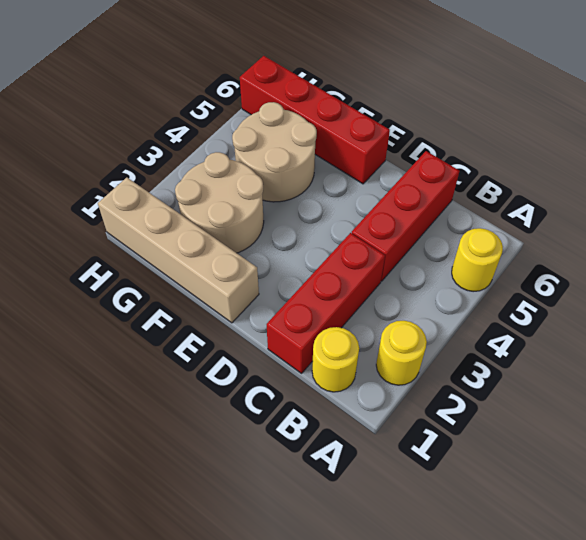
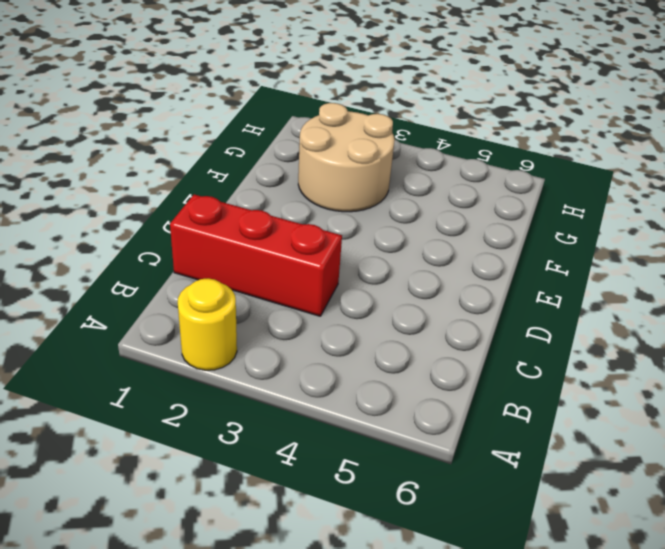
none -> yellow round brick A5 level 1
none -> yellow round brick B1 level 1

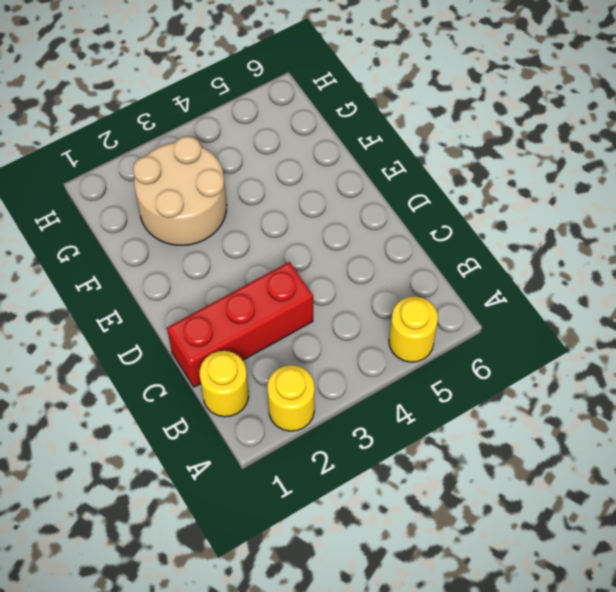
none -> red brick C4:C6 level 1
none -> tan brick E1:H1 level 1

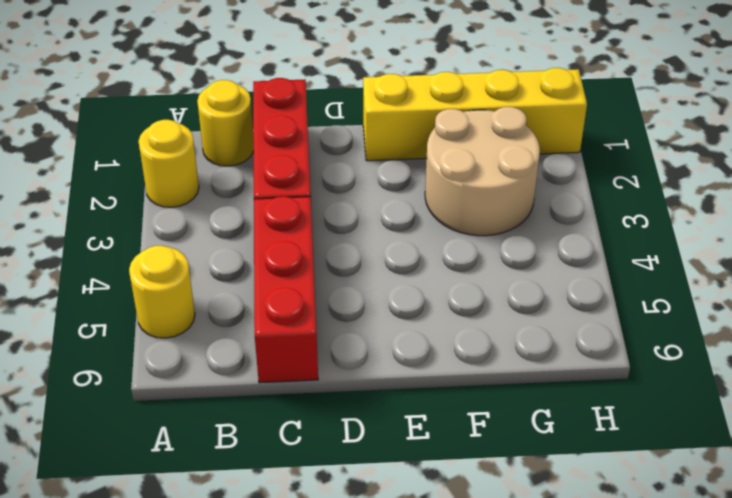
yellow brick E1:H1 level 1 -> tan brick E1:H1 level 1
none -> red brick E6:H6 level 1
none -> tan round brick F4:G5 level 1

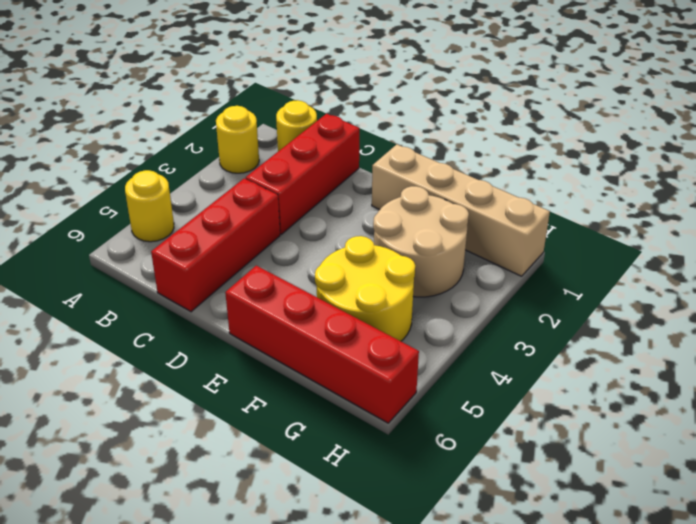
yellow round brick F4:G5 level 1 -> tan round brick F4:G5 level 1

